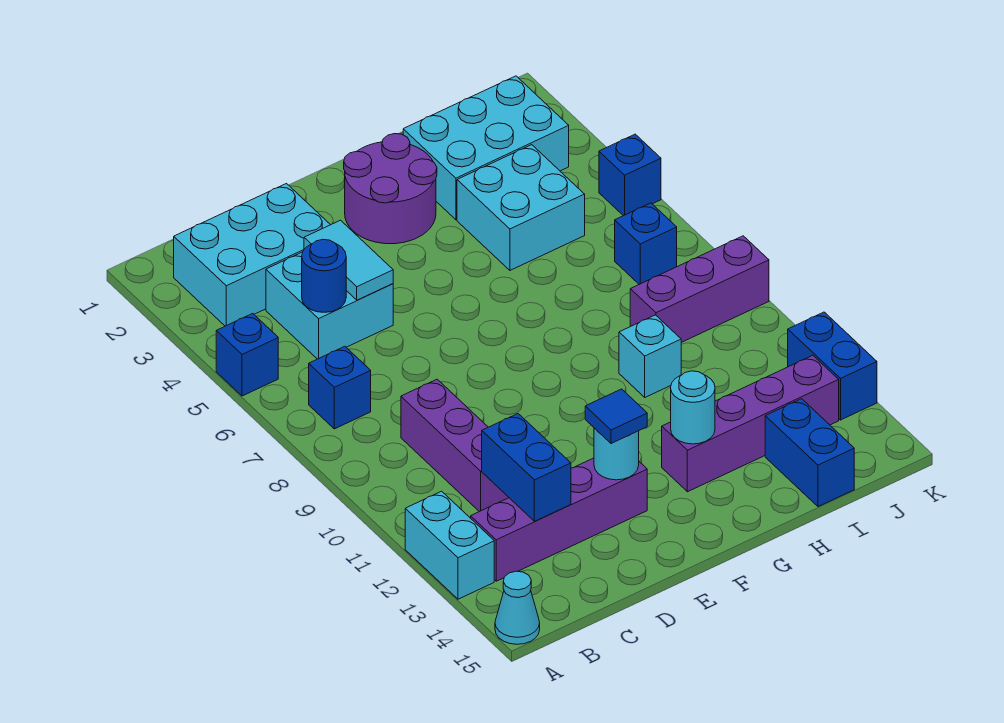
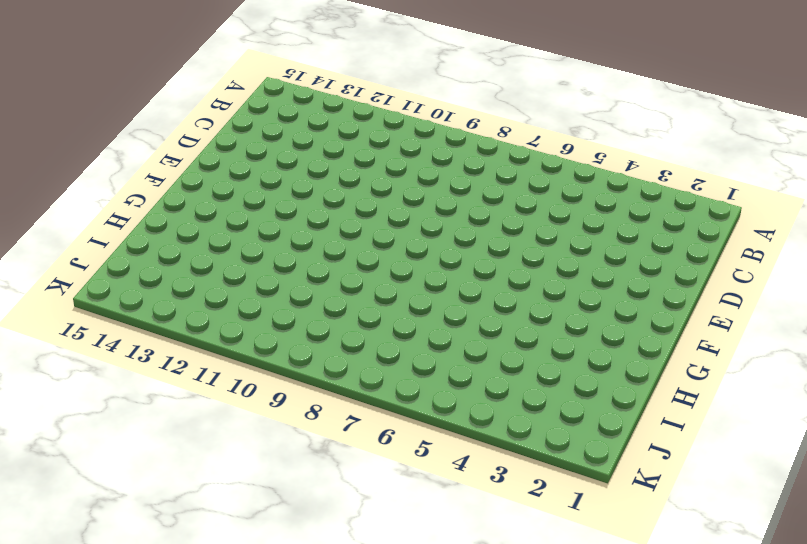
none -> blue brick A5 level 1
none -> cyan brick A12:A13 level 1
none -> cyan cone A15 level 1

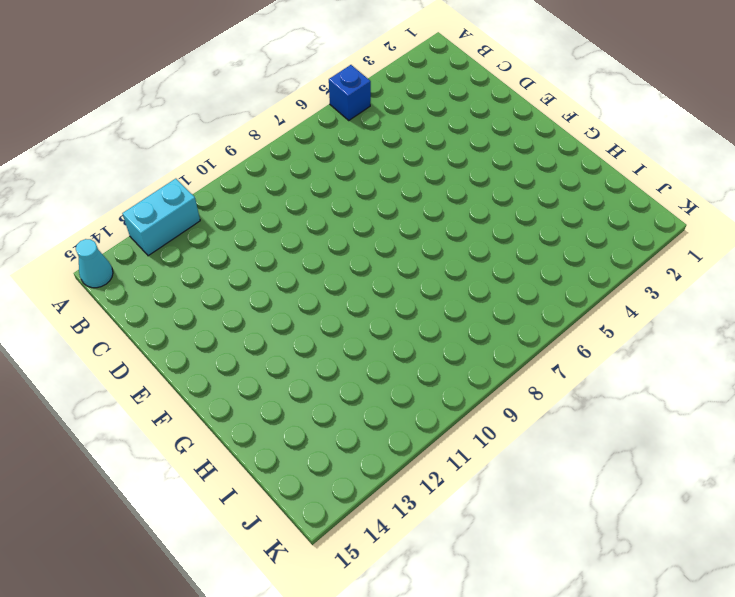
none -> cyan brick B2:D3 level 1
none -> blue brick B7 level 1
none -> purple brick B13:E13 level 1

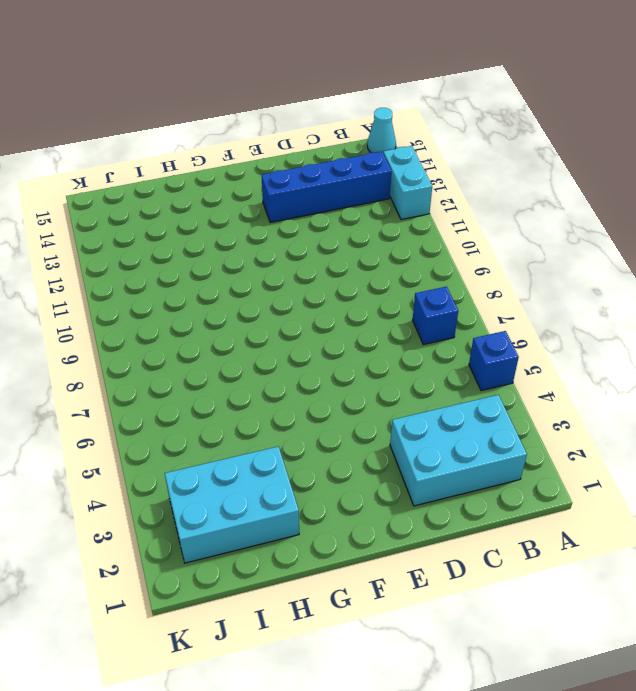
blue brick B13:E13 level 1 -> purple brick B13:E13 level 1
none -> cyan brick C4:D5 level 1
none -> purple brick C9:C11 level 1
none -> purple round brick F2:G3 level 1

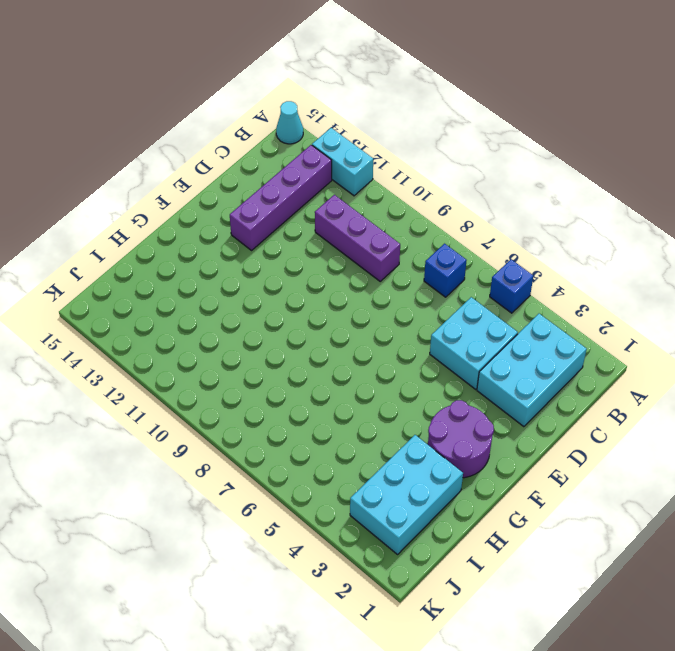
none -> purple brick G13:J13 level 1
none -> cyan brick H4:I5 level 1
none -> cyan brick H10 level 1

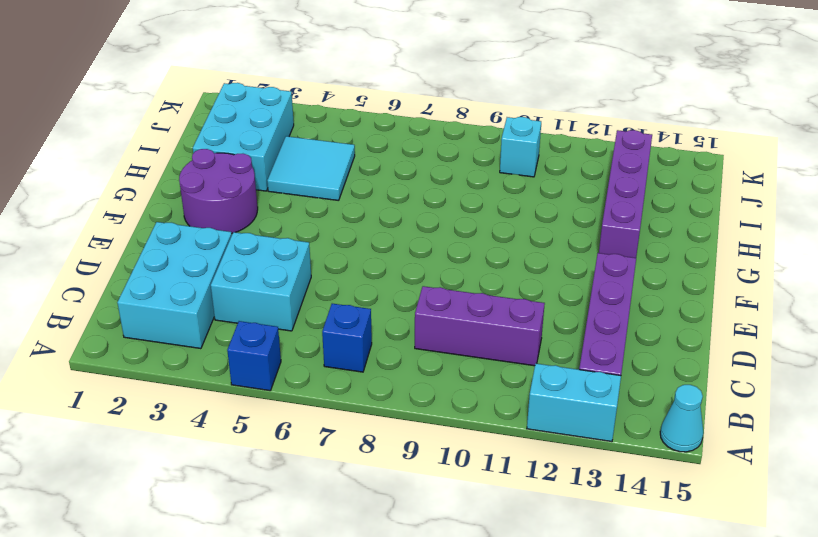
cyan tile H4:I5 level 1 -> cyan brick H4:I5 level 1
cyan brick J10 level 1 -> cyan brick H10 level 1
none -> purple brick I9:K9 level 1
none -> blue brick I14:I15 level 1
none -> blue brick J7 level 1

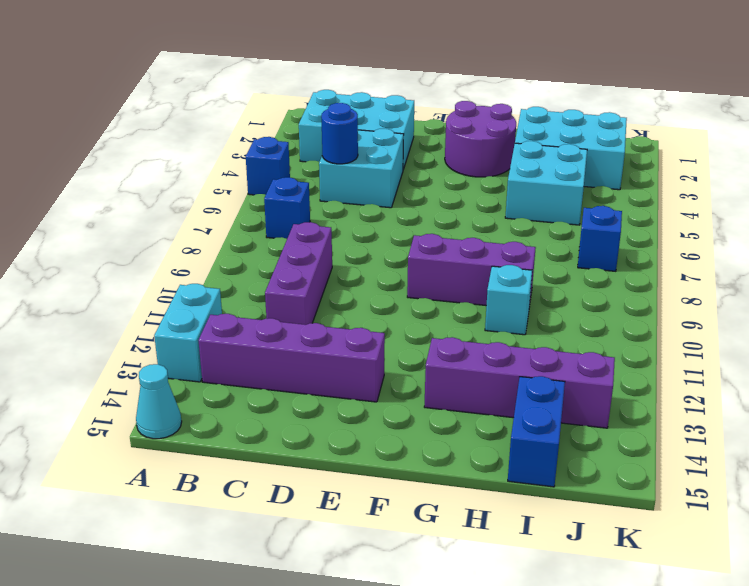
purple brick F9:H9 level 1 -> purple brick I9:K9 level 1
none -> blue brick K5 level 1
none -> blue brick K12:K13 level 1
none -> blue brick C12:C13 level 2

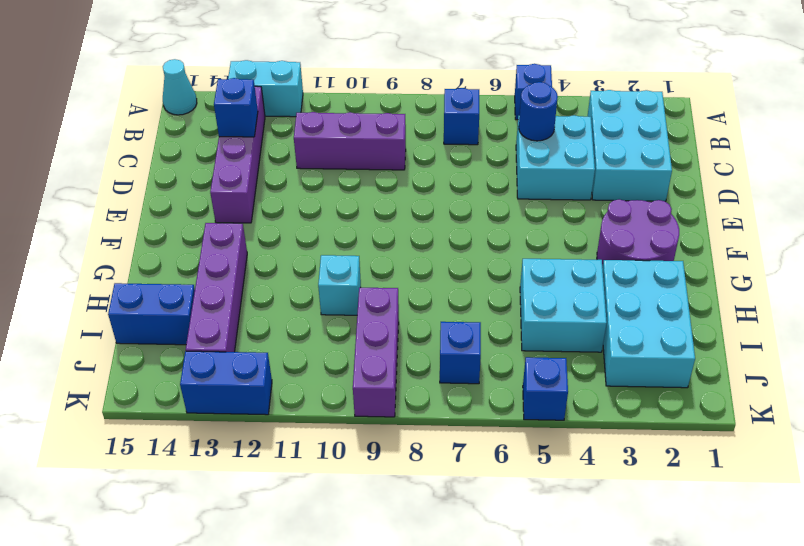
blue brick C13 level 2 -> blue brick C12:C13 level 2
none -> cyan tile D4:D5 level 2
none -> cyan round brick E13 level 2
none -> cyan round brick G13 level 2

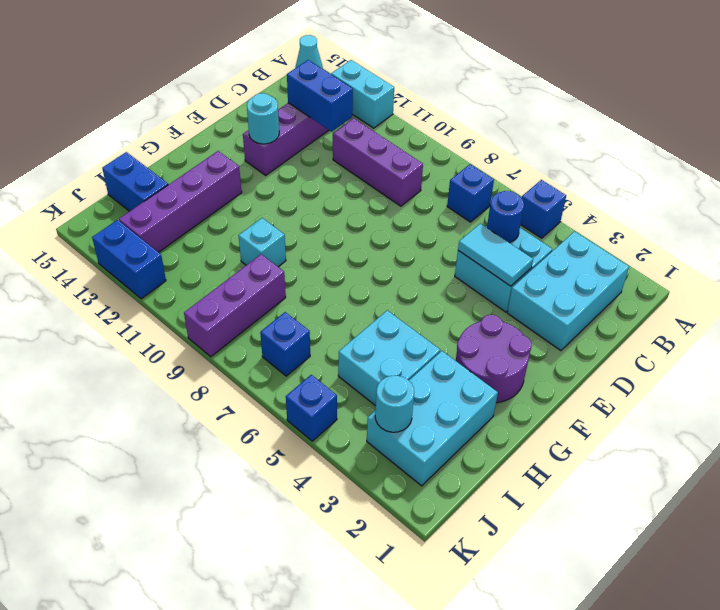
cyan round brick J3 level 2 -> cyan round brick G13 level 2
none -> blue tile E13 level 3

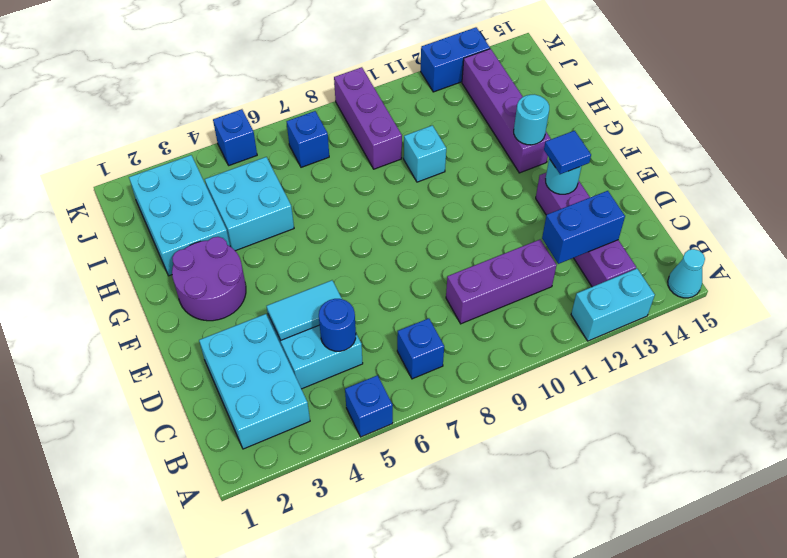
none -> blue brick I14:I15 level 1

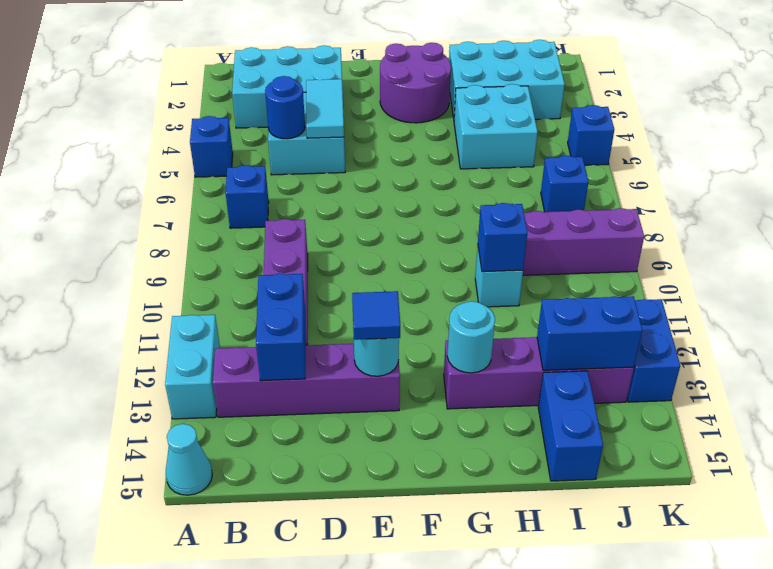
blue brick H10 level 2 -> none
blue brick I13:J13 level 2 -> none

